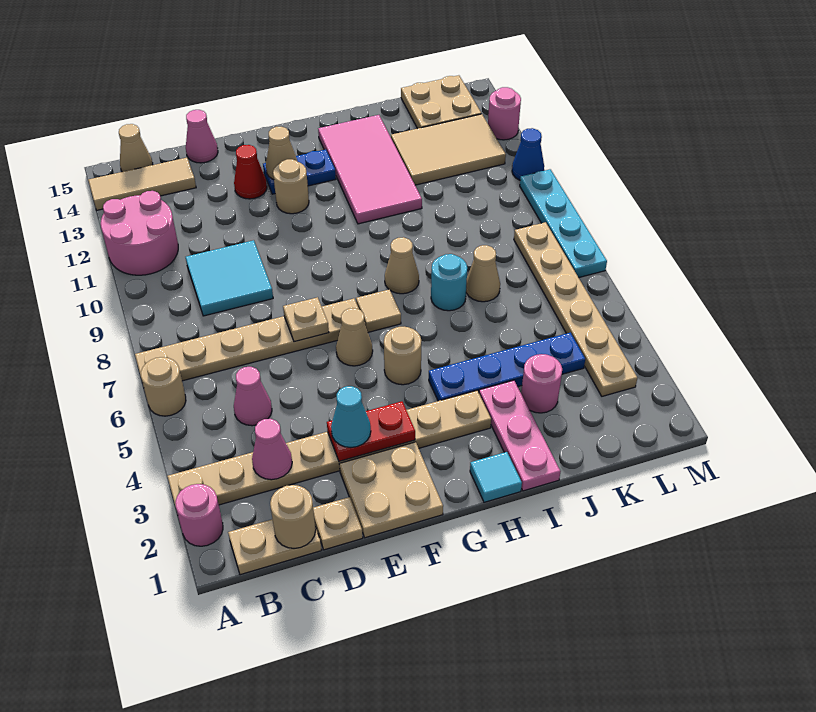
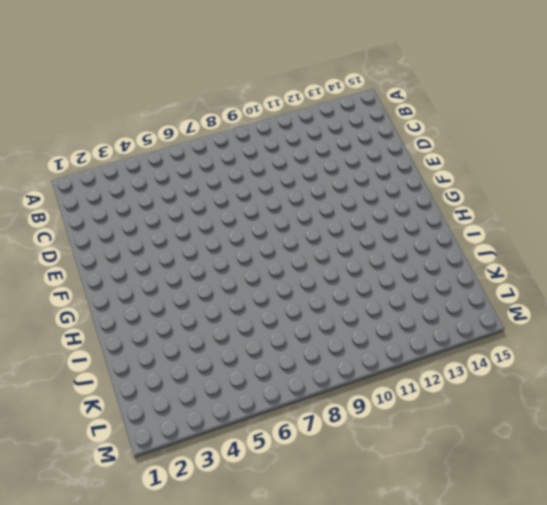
none -> pink round brick A2 level 1
none -> tan plate A3:H3 level 1
none -> tan round brick A6 level 1
none -> tan plate A7:F7 level 1

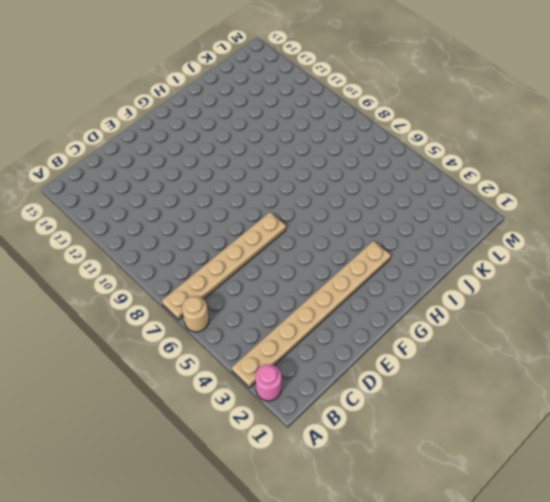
none -> pink round brick A11:B12 level 1
none -> tan tile A14:C14 level 1
none -> tan plate B1:C1 level 1
none -> tan cone B15 level 1

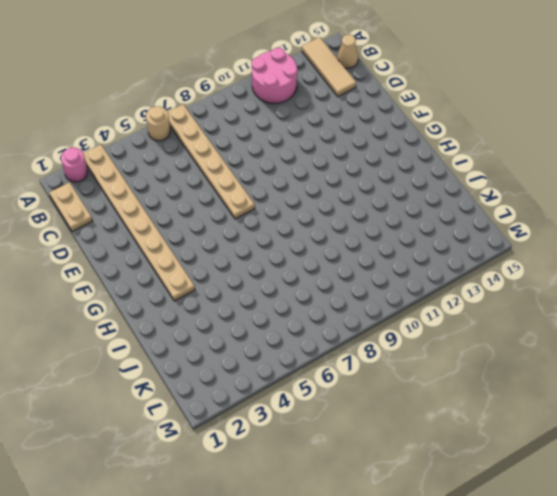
none -> pink cone C5 level 1
none -> cyan tile C9:D10 level 1
none -> tan plate D1 level 1
none -> pink cone D15 level 1

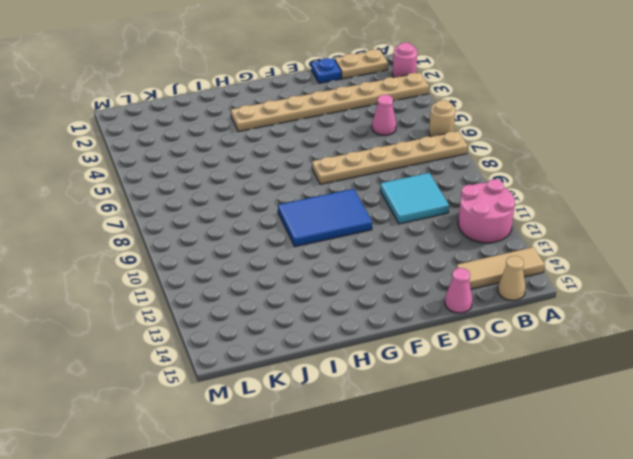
blue plate D1 level 1 -> tan plate D1 level 1
blue tile F9:H10 level 1 -> none
none -> tan plate E1:F2 level 1
none -> red cone E13 level 1
none -> tan cone F6 level 1
none -> tan round brick F12 level 1

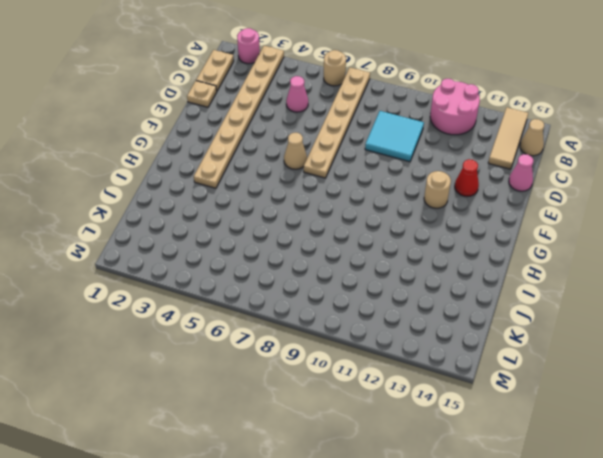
none -> tan plate E1:F2 level 1
none -> blue plate F13:G13 level 1
none -> tan round brick G5 level 1
none -> tan tile G7 level 1

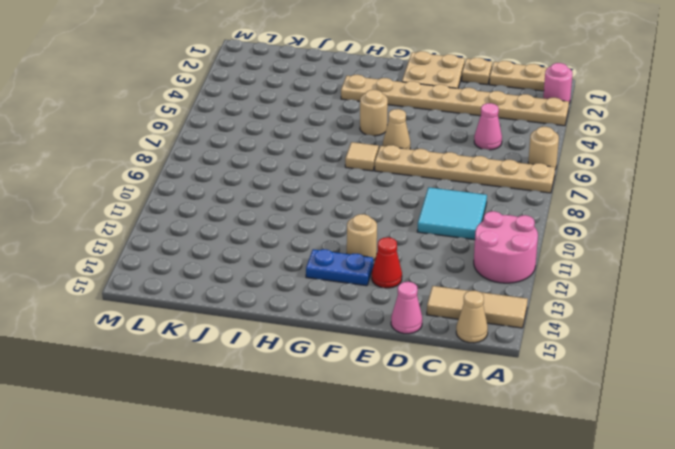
none -> cyan tile H1 level 1
none -> blue plate H4:K4 level 1
none -> tan cone H8 level 1
none -> pink tile H11:I14 level 1

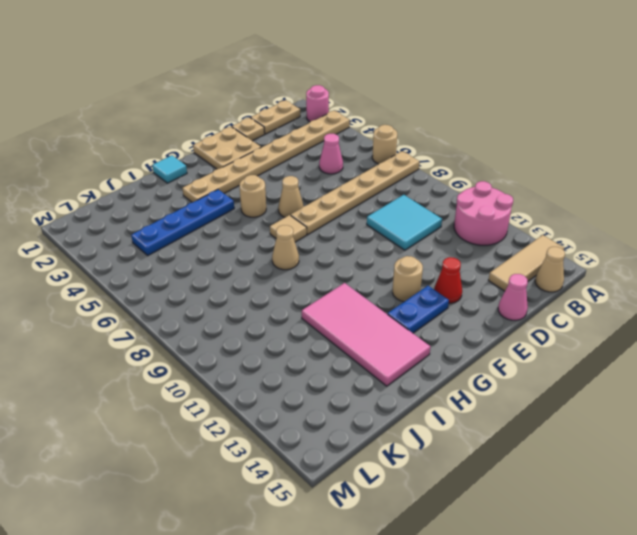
none -> pink plate I1:I3 level 1
none -> cyan round brick I7 level 1
none -> pink round brick J3 level 1
none -> tan cone J7 level 1

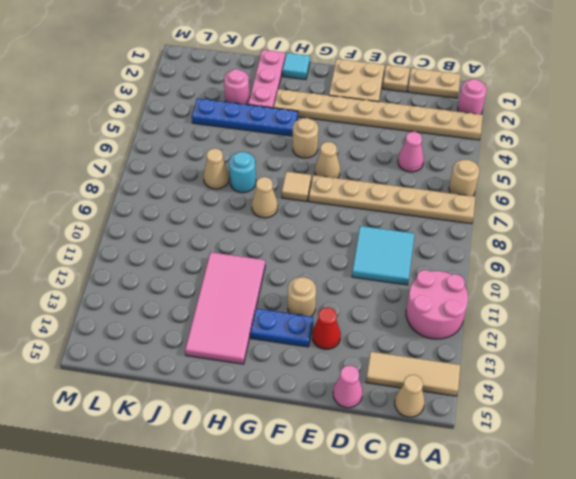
none -> tan tile J12:L13 level 1
none -> tan plate K14:L15 level 1
none -> tan plate L3:L8 level 1
none -> cyan plate M7:M10 level 1

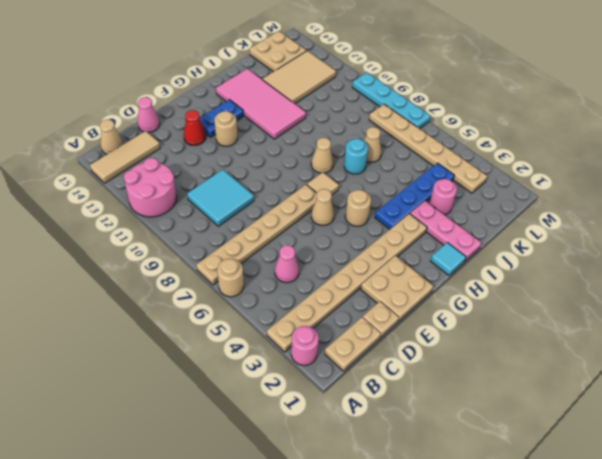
none -> blue cone M11 level 1
none -> pink round brick M13 level 1
none -> tan round brick C1 level 2
none -> pink cone C3 level 2

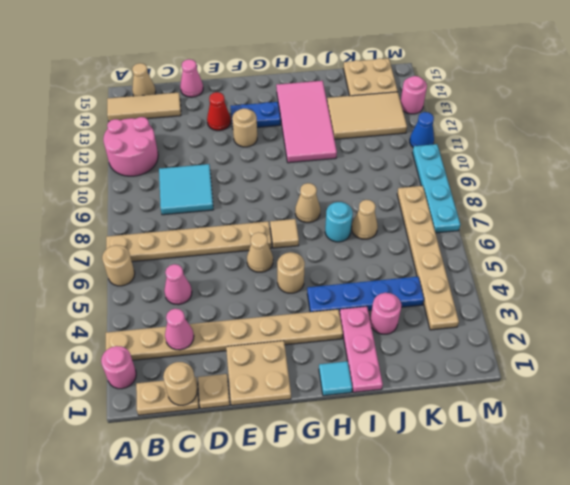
none -> red plate E3:F3 level 2
none -> tan plate E7 level 2
none -> tan cone F13 level 2
none -> cyan cone E3 level 3

